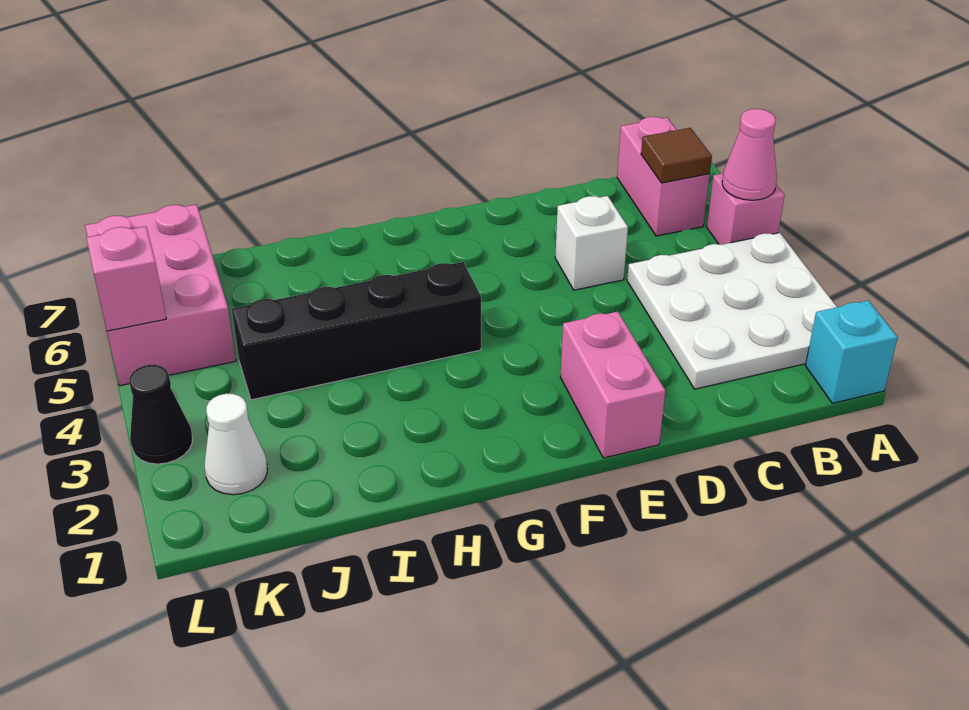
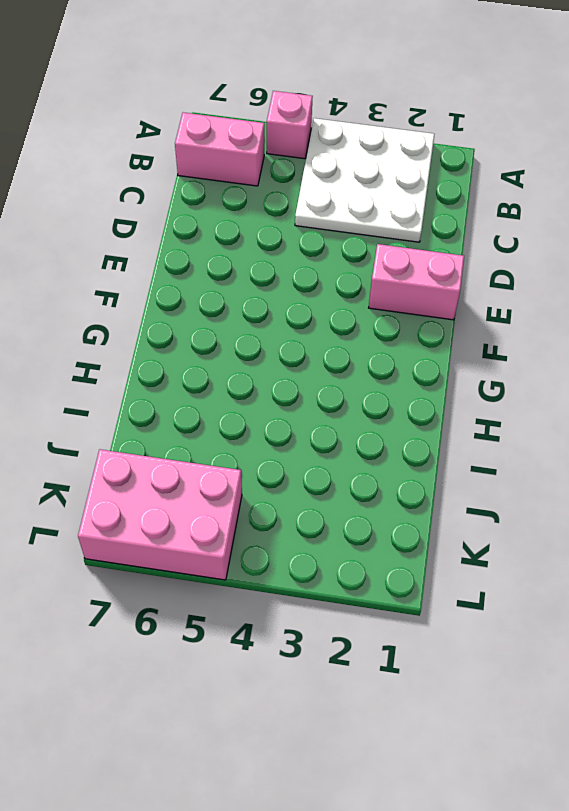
none -> cyan brick A1 level 1
none -> white brick D5 level 1
none -> black brick G4:J4 level 1

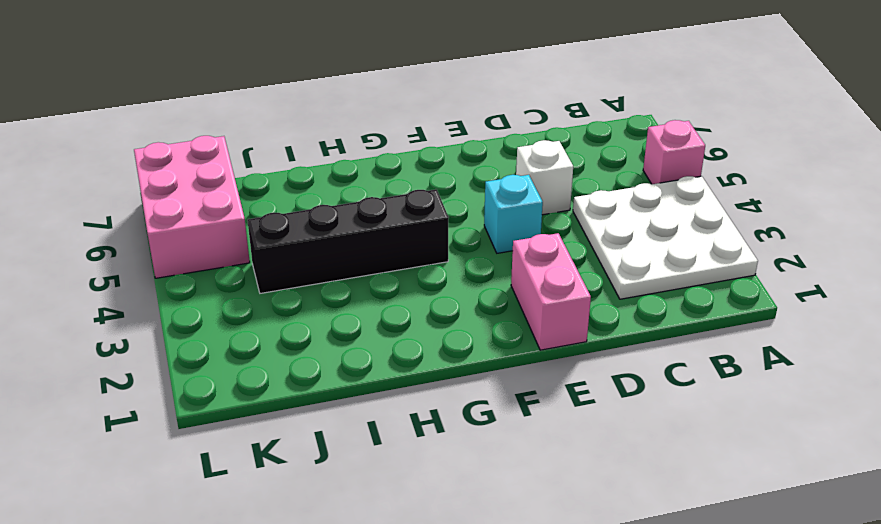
cyan brick E4 level 1 -> cyan brick A1 level 1
none -> pink brick B6:B7 level 1
none -> white cone K2 level 1
none -> black cone L3 level 1

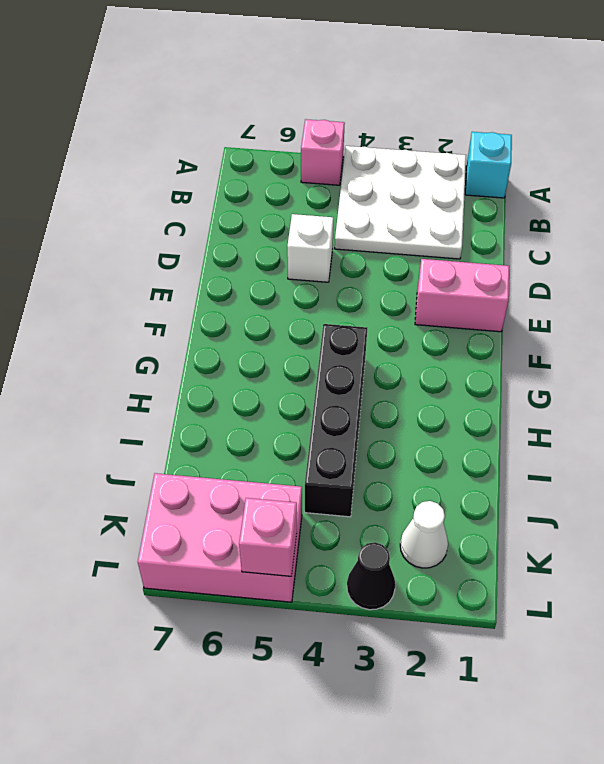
none -> pink brick B6:B7 level 1
none -> pink cone A5 level 2
none -> brown tile B6 level 2

